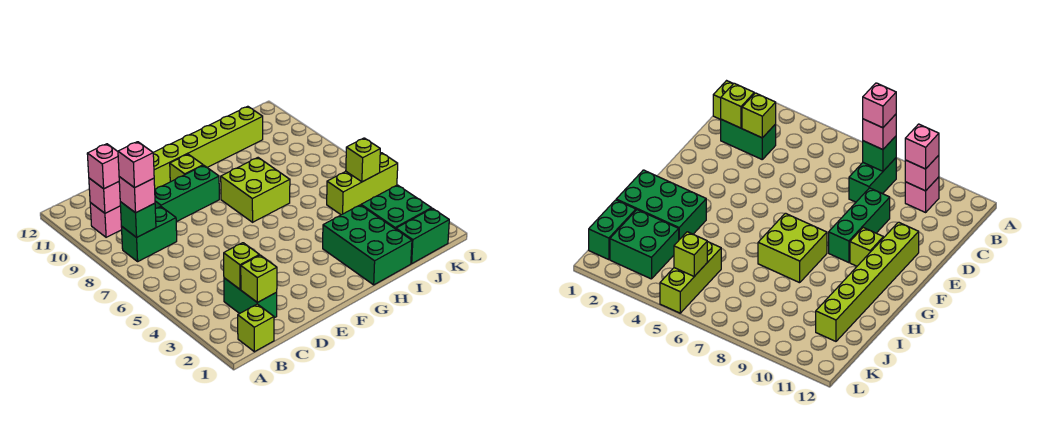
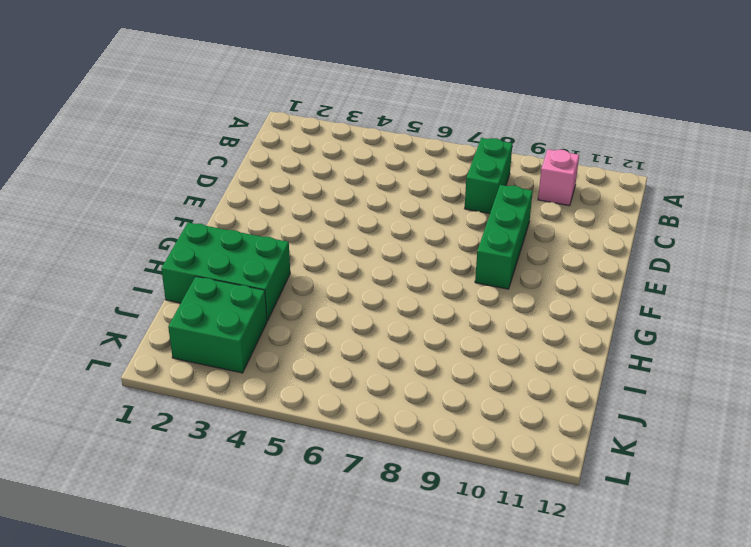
none -> lime brick B1 level 1
none -> green brick C2:C3 level 1
none -> lime brick E11:J11 level 1

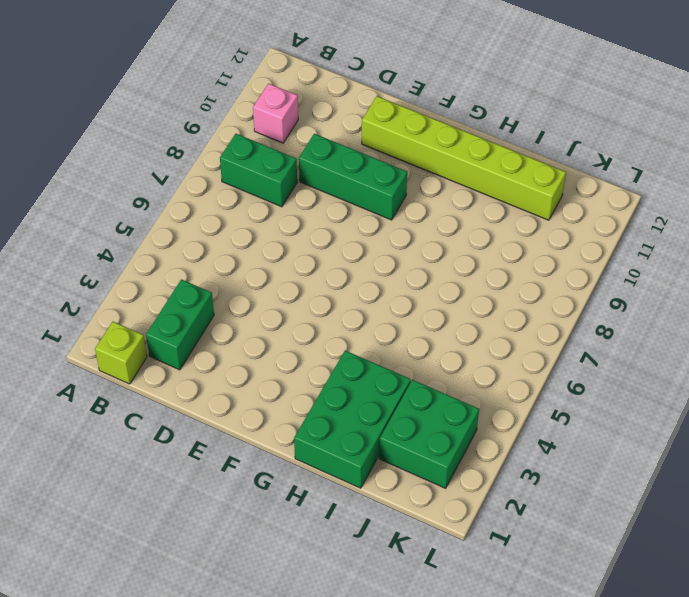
none -> lime brick F10 level 1
none -> lime brick G7:H8 level 1
none -> green brick J1:K1 level 1

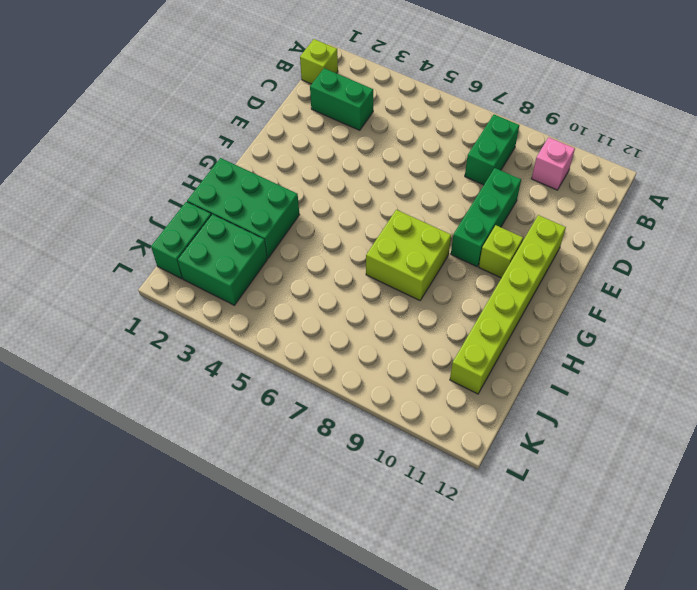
none -> lime brick J5:L5 level 1
none -> green brick B8 level 2
none -> pink brick B10 level 2

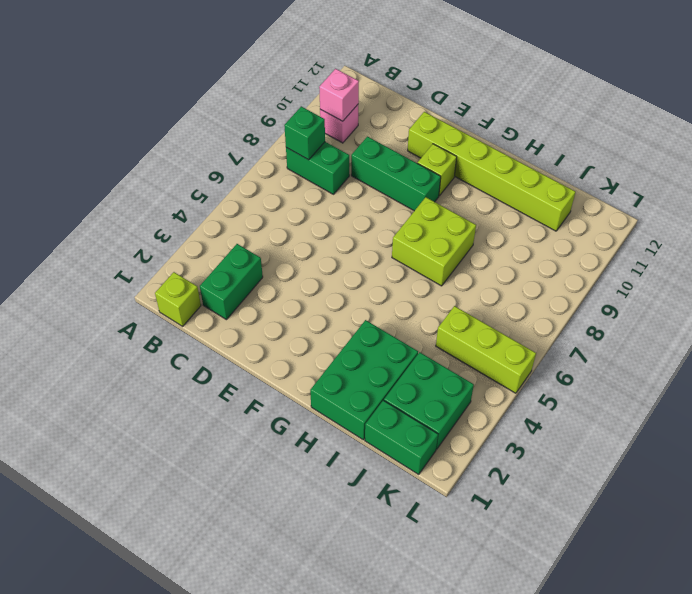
none -> lime brick C2 level 2
none -> lime brick C3 level 2
none -> lime brick K5 level 2

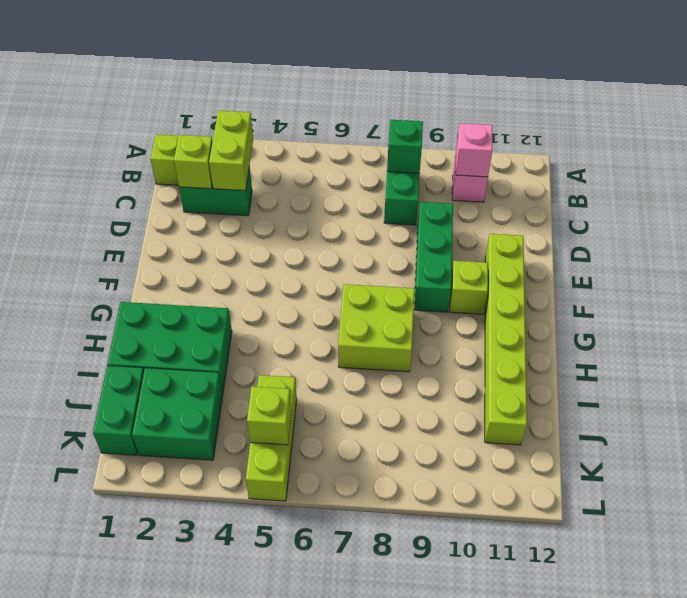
lime brick B3:C3 level 2 -> lime brick C3 level 2
none -> pink brick B8 level 3
none -> pink brick B10 level 3
none -> pink brick B8 level 4

